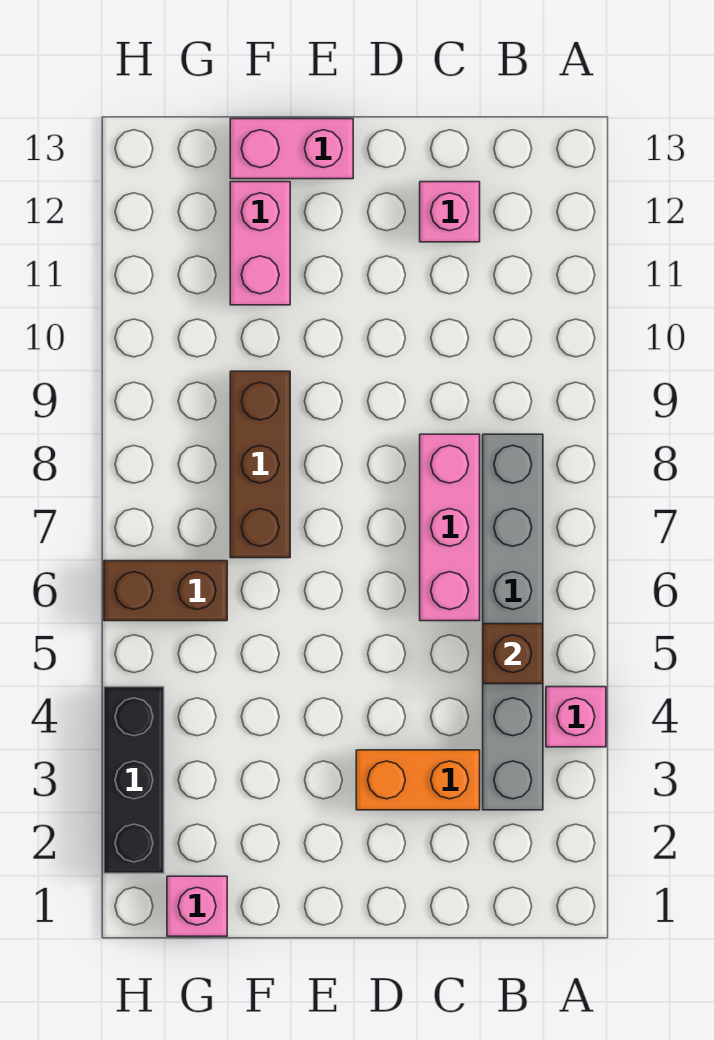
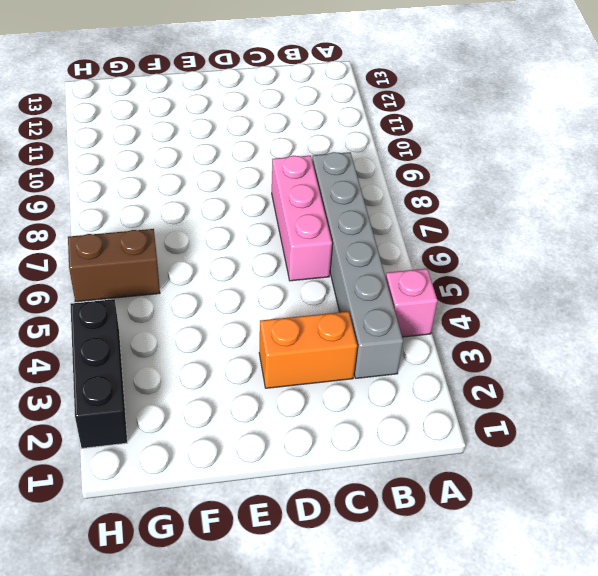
none -> pink brick C12 level 1
none -> pink brick E13:F13 level 1
none -> brown brick F7:F9 level 1

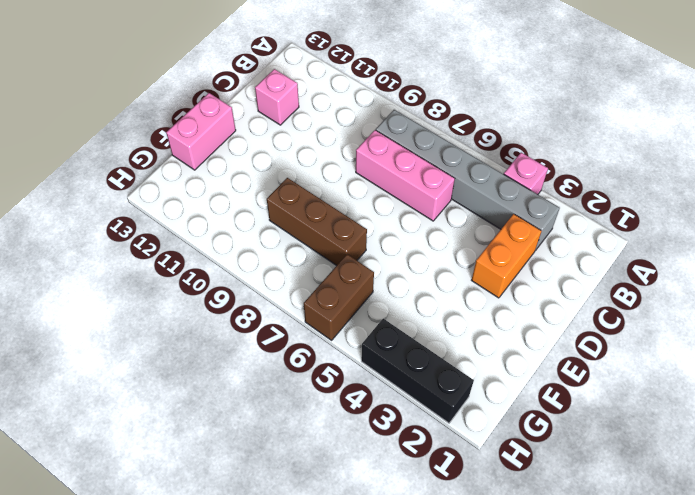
none -> pink brick F11:F12 level 1
none -> pink brick G1 level 1
none -> brown brick B5 level 2

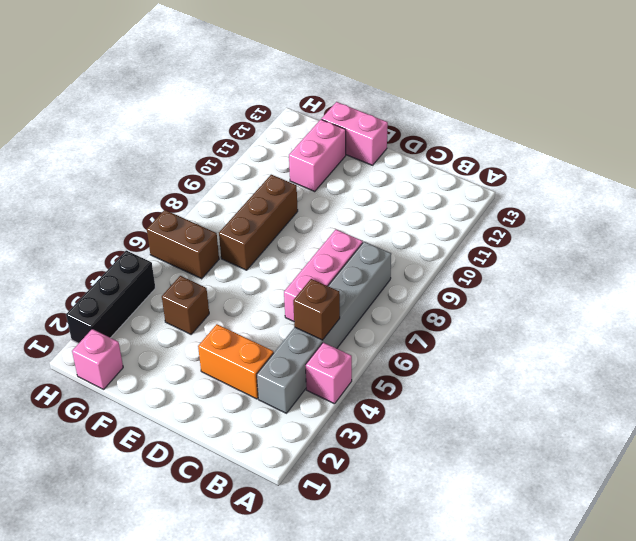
brown brick F4 level 1 -> none
none -> pink brick C12 level 1

